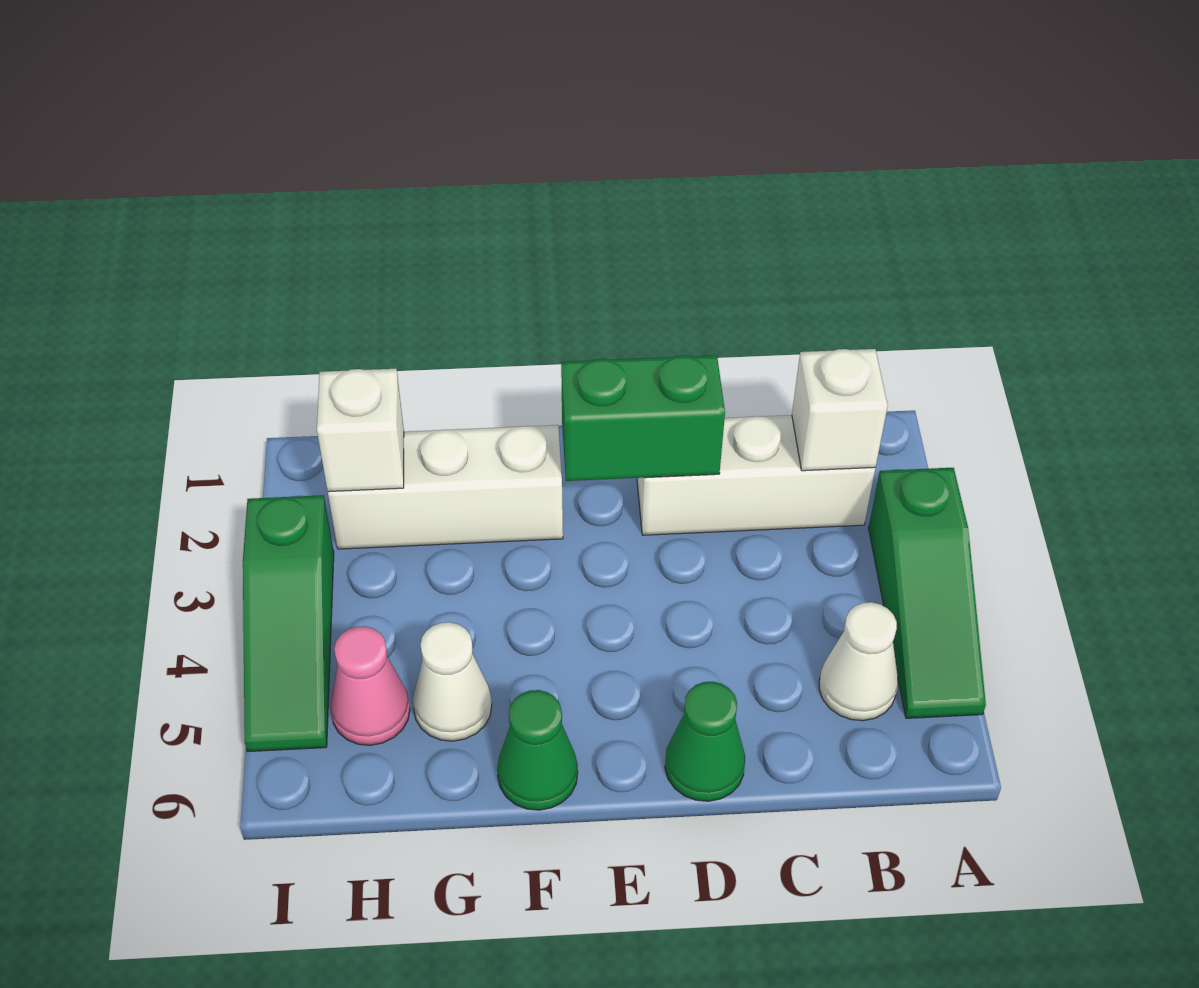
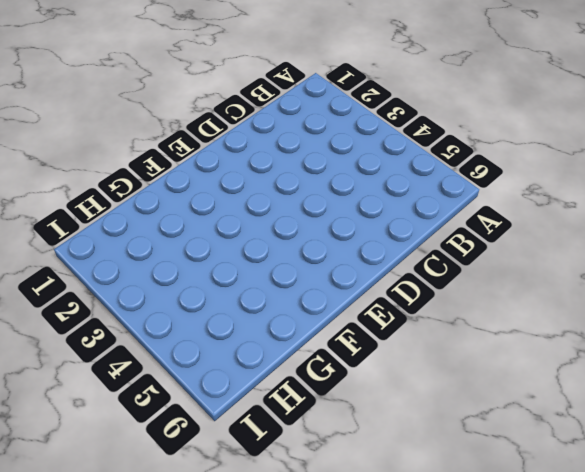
none -> green slope A3:A5 level 1 top 3
none -> white brick B2:D2 level 1
none -> white cone B5 level 1

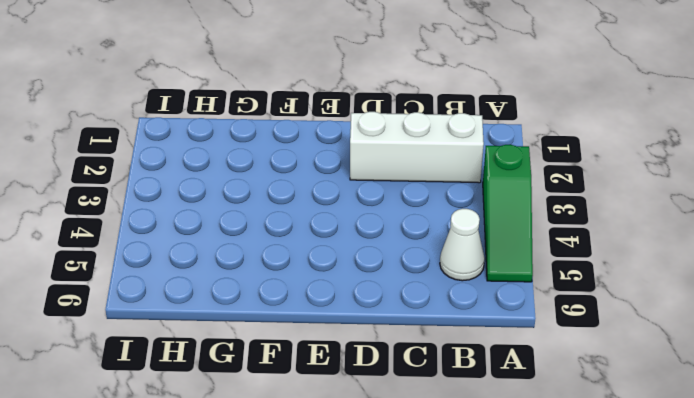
none -> green cone D6 level 1
none -> white brick F2:H2 level 1
none -> green cone F6 level 1

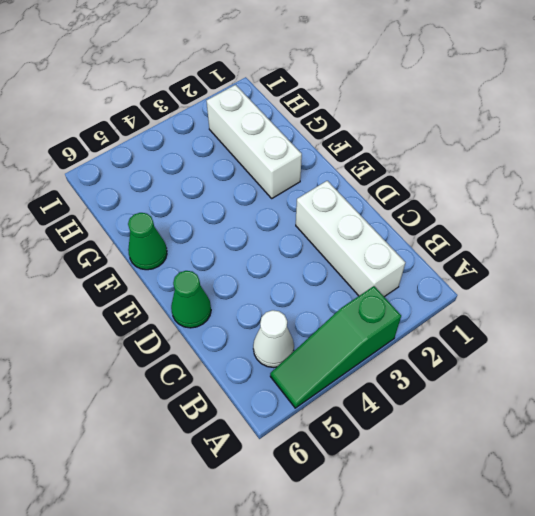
none -> white cone G5 level 1
none -> pink cone H5 level 1
none -> green slope I3:I5 level 1 top 3

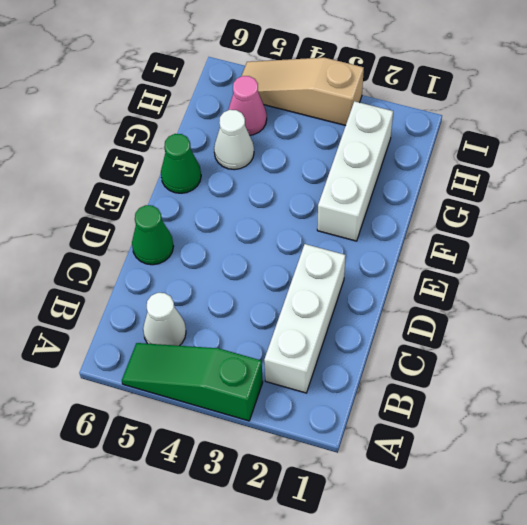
tan slope I3:I5 level 1 top 3 -> green slope I3:I5 level 1 top 3
none -> white brick B2 level 2
none -> green brick D2:E2 level 2
none -> white brick H2 level 2

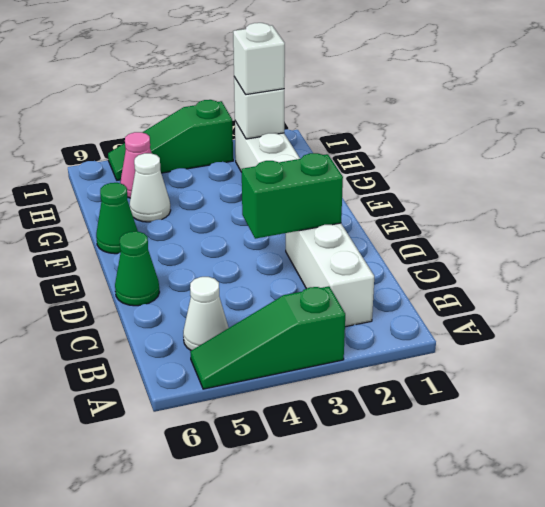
green brick D2:D3 level 2 -> green brick D2:E2 level 2
white brick H2 level 3 -> white brick B2 level 2

